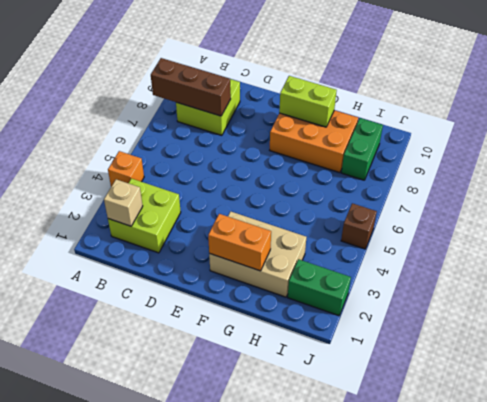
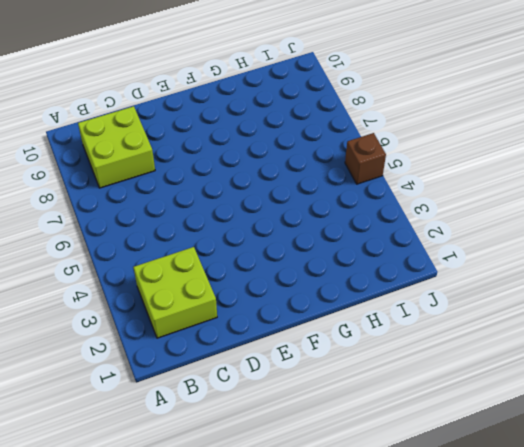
none -> orange brick A4 level 1
none -> tan brick F2:H3 level 1
none -> orange brick F8:H9 level 1

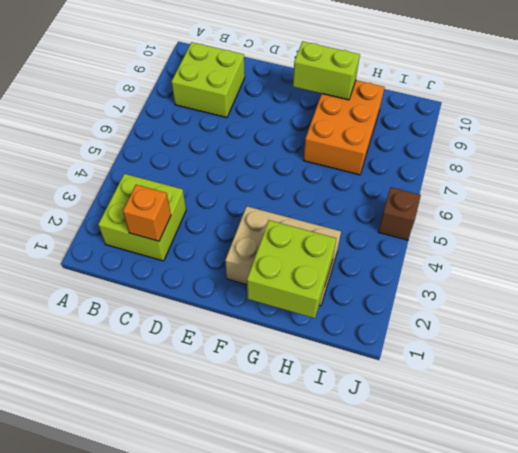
orange brick C2 level 2 -> orange brick A4 level 1
lime brick G1:H2 level 2 -> orange brick F2:G2 level 2
orange brick G7:H9 level 1 -> orange brick F8:H9 level 1
none -> green brick I2:J2 level 1
none -> green brick I8:I9 level 1
none -> brown brick A8:C8 level 2

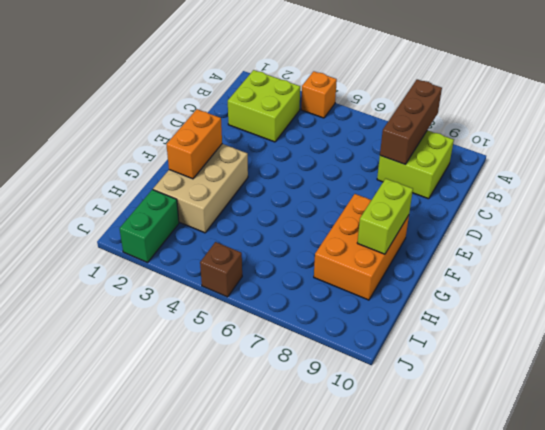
none -> green brick I8:I9 level 1
none -> tan brick B2 level 2

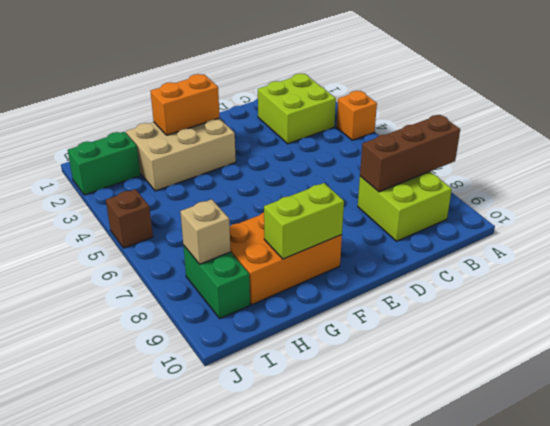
tan brick I8 level 2 -> tan brick B2 level 2

